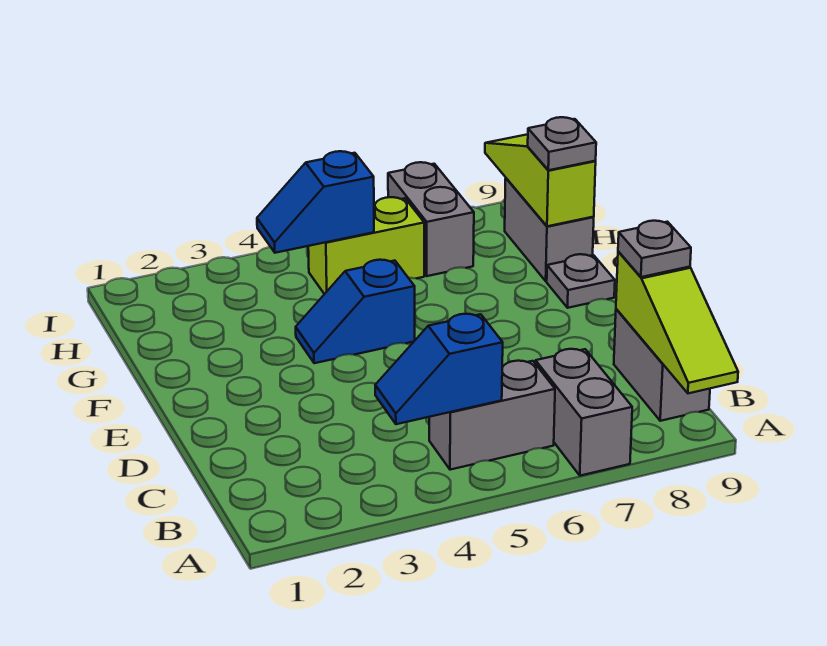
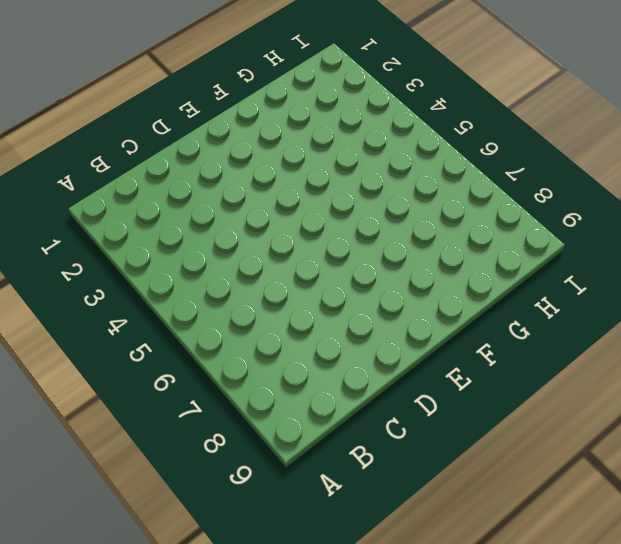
none -> grey brick A7:B7 level 1
none -> grey brick B5:B6 level 1
none -> grey brick B9:C9 level 1

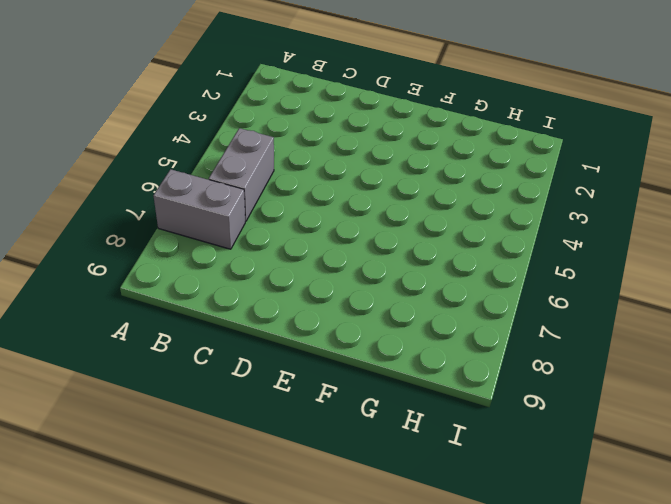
none -> grey brick B9:C9 level 1
none -> blue slope F4:F5 level 1 top 5
none -> grey plate F9 level 1

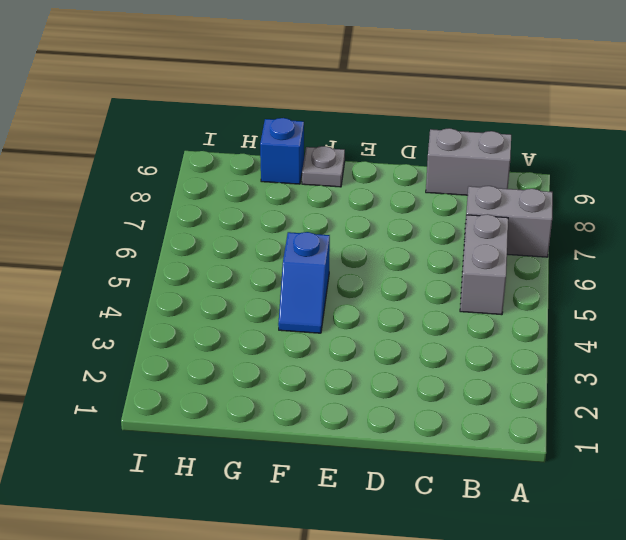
blue brick G9 level 1 -> grey brick G9:H9 level 1
none -> lime brick H5:H6 level 1
none -> grey brick H7:I7 level 1
none -> lime slope A9:C9 level 2 top C

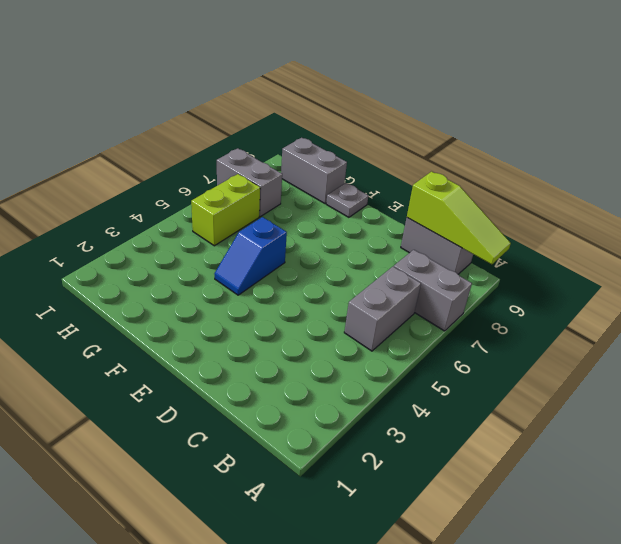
none -> blue slope B4:B5 level 2 top 5
none -> lime slope G9:I9 level 2 top G
none -> blue slope H4:H5 level 2 top 5

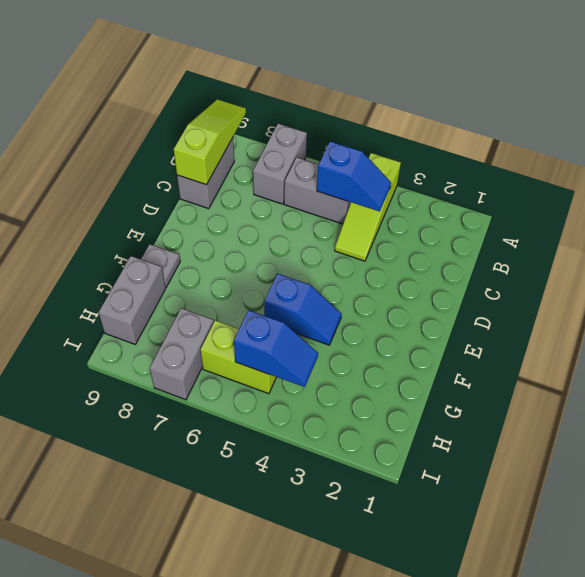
lime slope A4:C4 level 1 top A -> lime slope G9:I9 level 2 top G
none -> grey plate C9 level 3
none -> grey plate G9 level 3

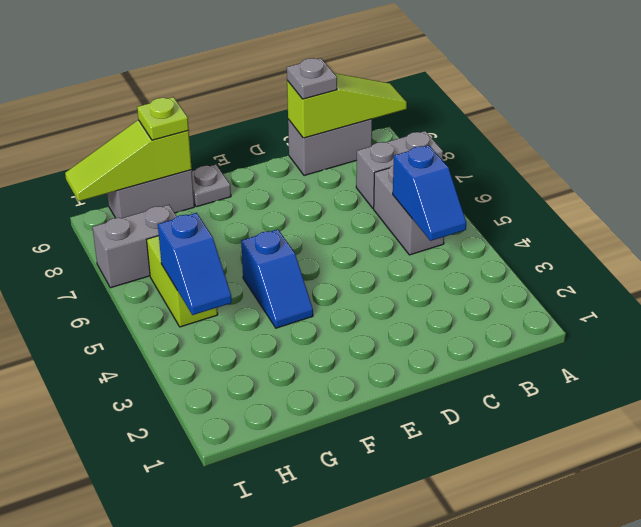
lime plate G9 level 3 -> grey plate G9 level 3

